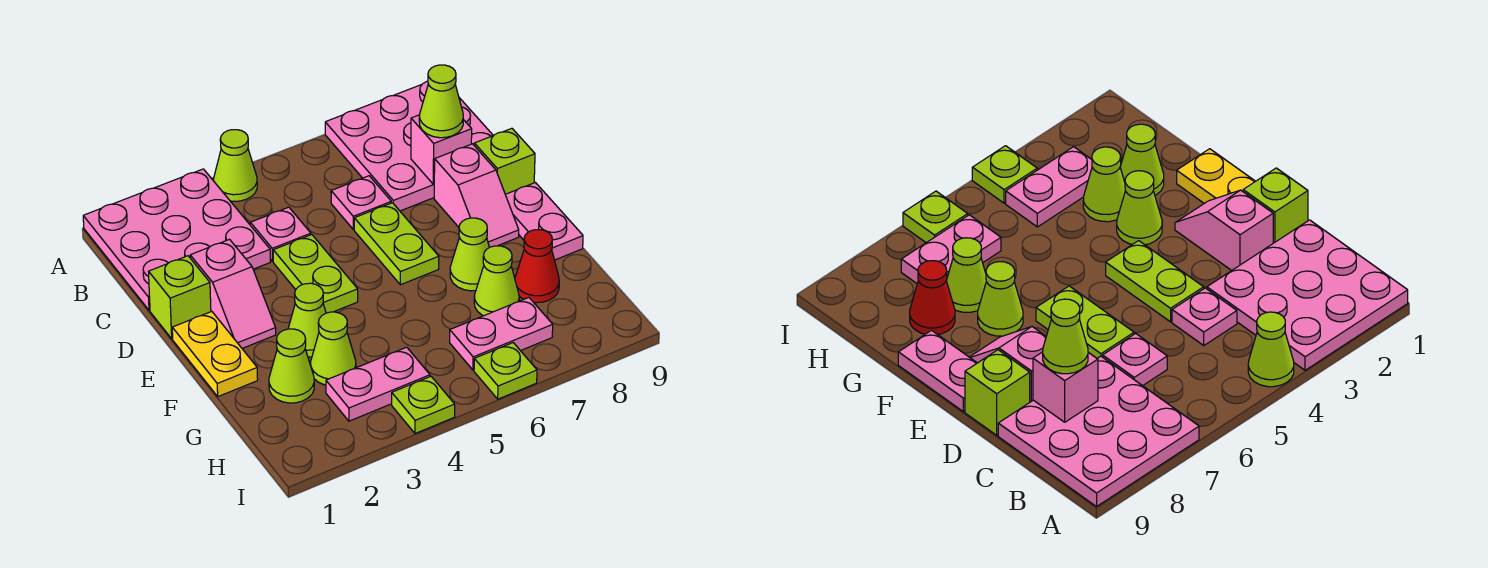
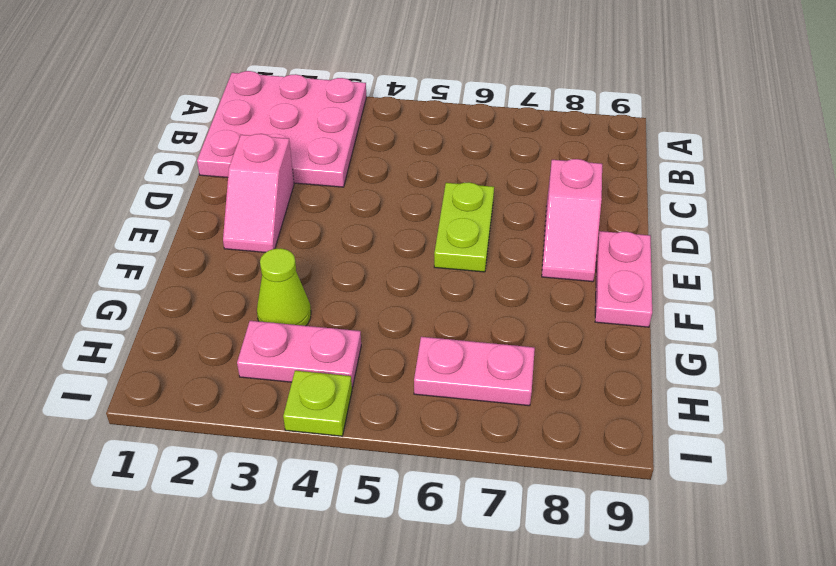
none -> lime cone A4 level 1
none -> pink plate A7:C9 level 1
none -> pink plate C4 level 1

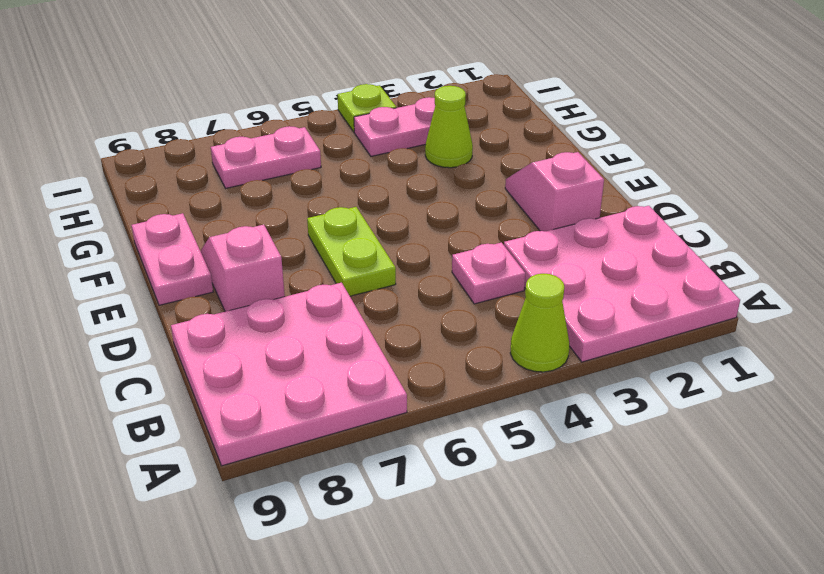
none -> pink plate C6 level 1
none -> lime brick D1 level 1
none -> lime plate D4:E4 level 1

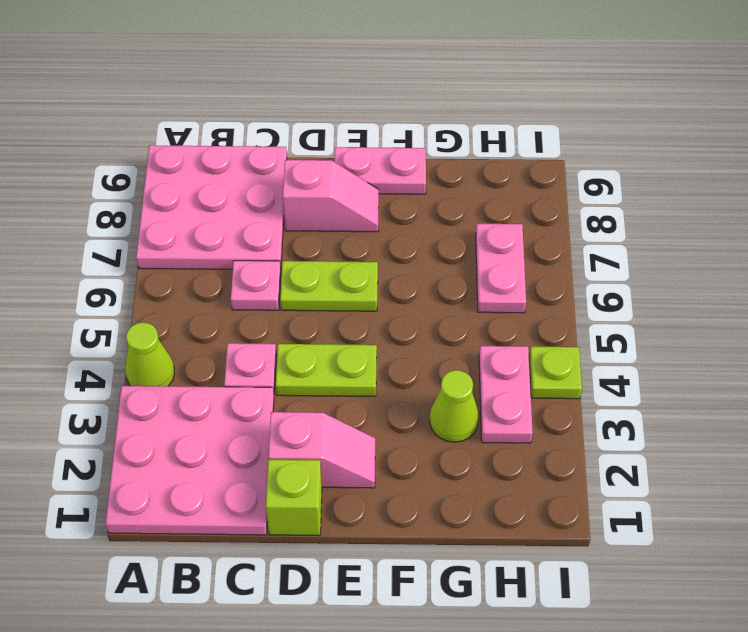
none -> lime brick D9 level 1
none -> yellow plate E1:F1 level 1
none -> lime cone F3 level 1

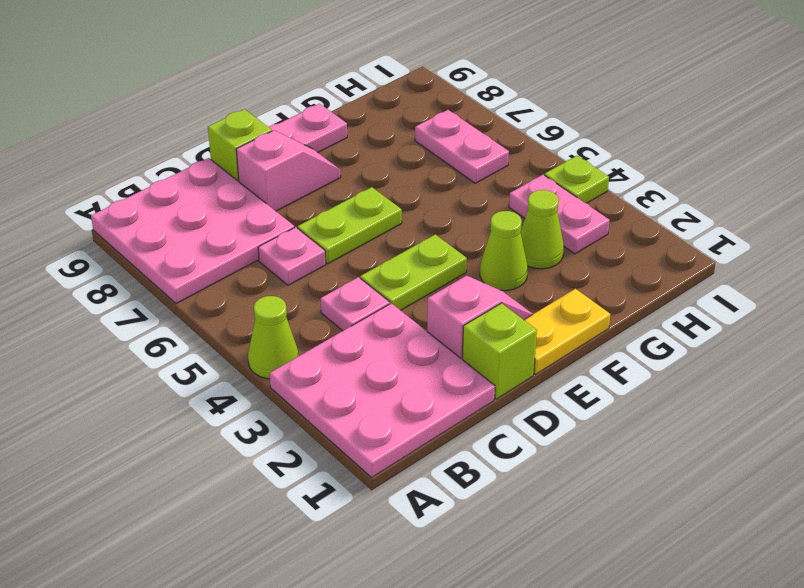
none -> lime cone F7 level 1
none -> lime cone G2 level 1
none -> lime cone G7 level 1

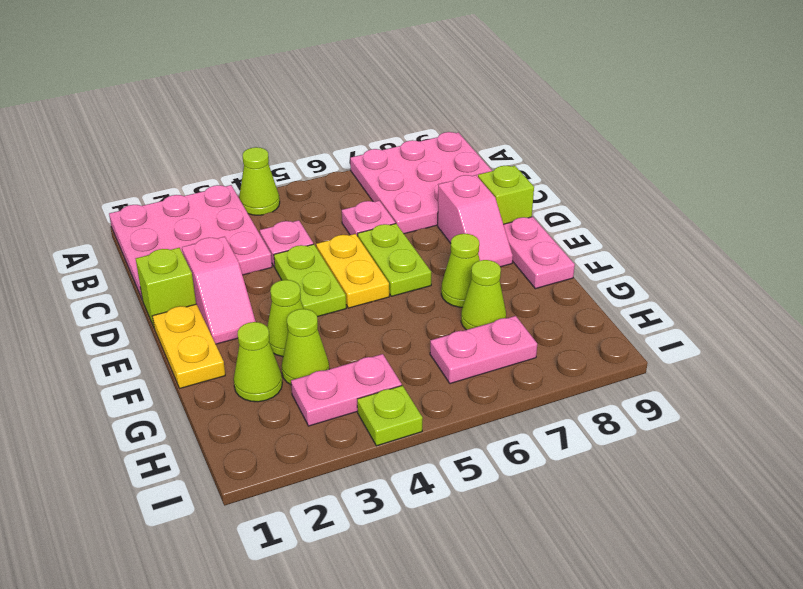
yellow plate D5:E5 level 1 -> none
none -> red cone G8 level 1
none -> lime plate I6 level 1
none -> pink brick C8 level 2

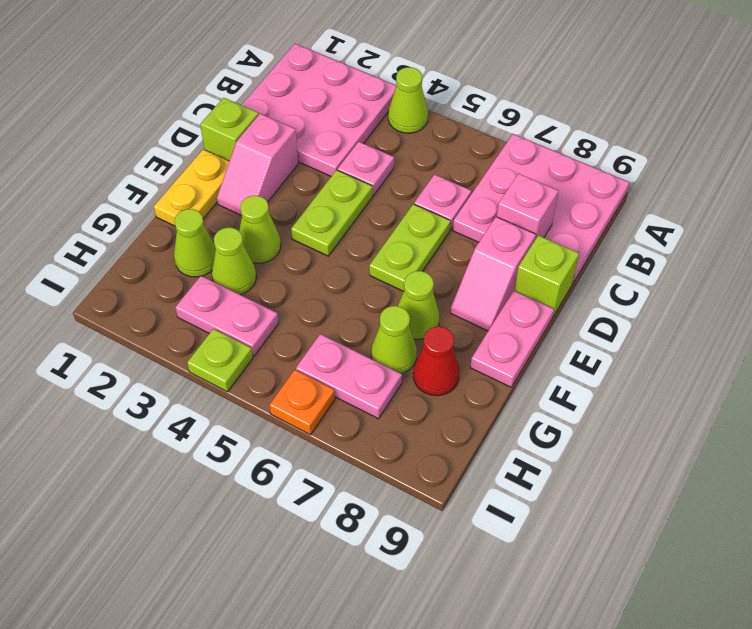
orange plate I6 level 1 -> lime plate I6 level 1
none -> lime cone C8 level 3

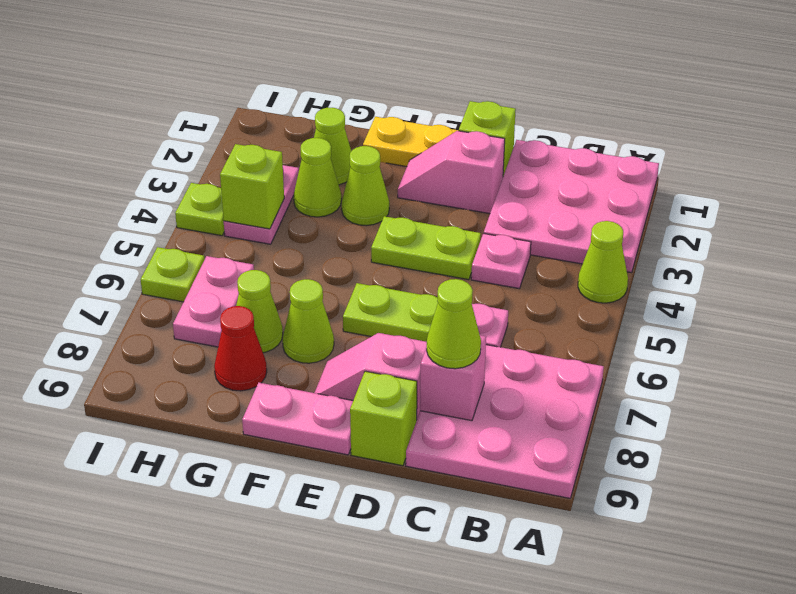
lime brick H4 level 2 -> none

